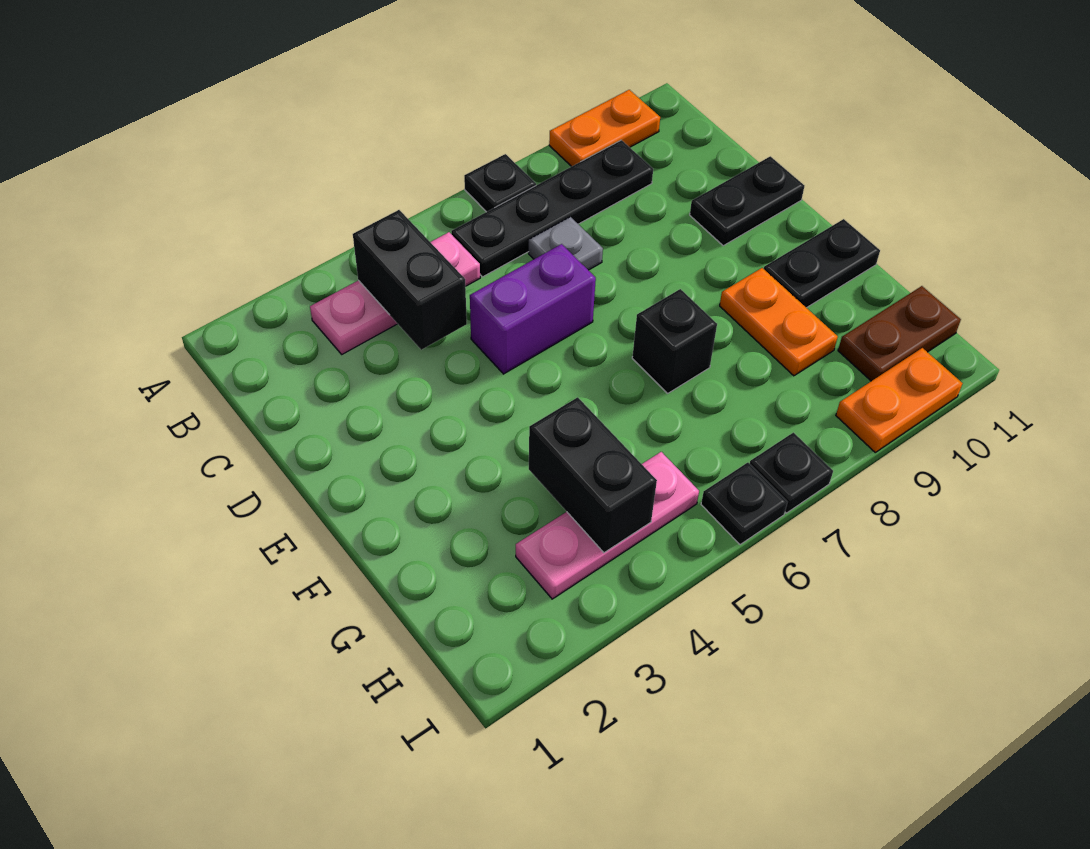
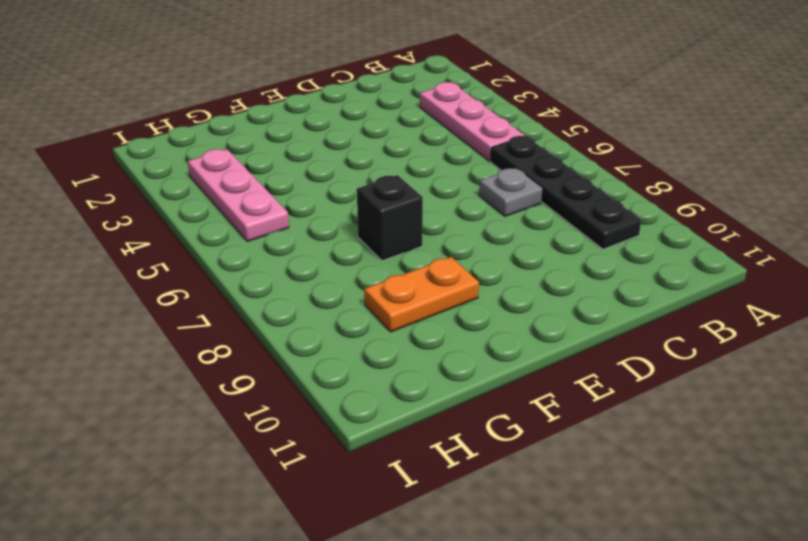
none -> black plate A7 level 1
none -> orange plate A9:A10 level 1
none -> purple brick D5:D6 level 1

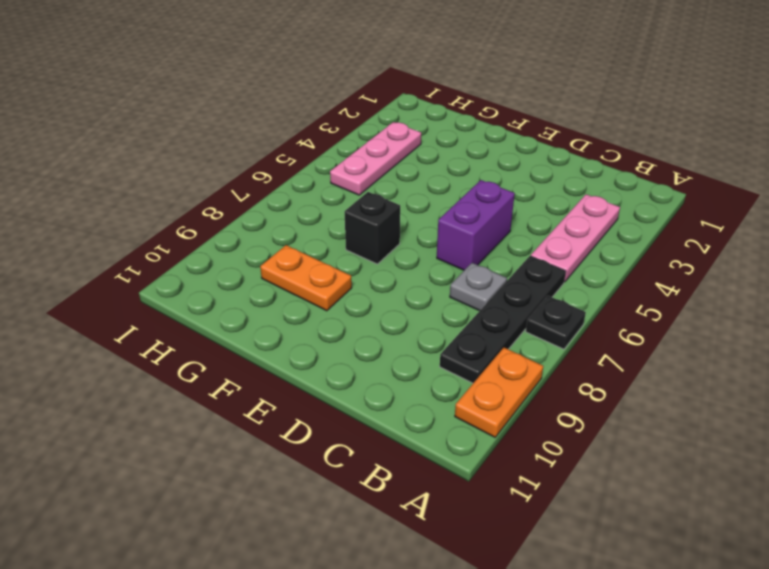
none -> black plate D10:D11 level 1
none -> black plate F10:F11 level 1
none -> brown plate H10:H11 level 1

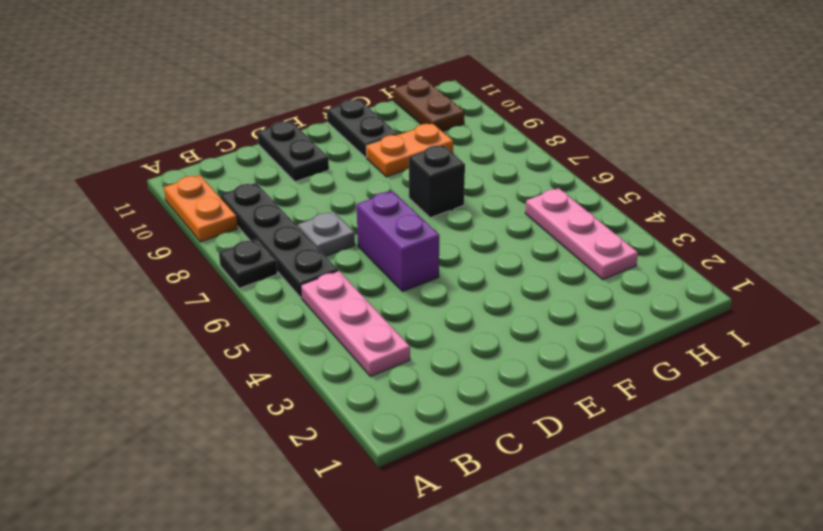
none -> black plate I6 level 1
none -> black plate I7 level 1
none -> orange plate I9:I10 level 1

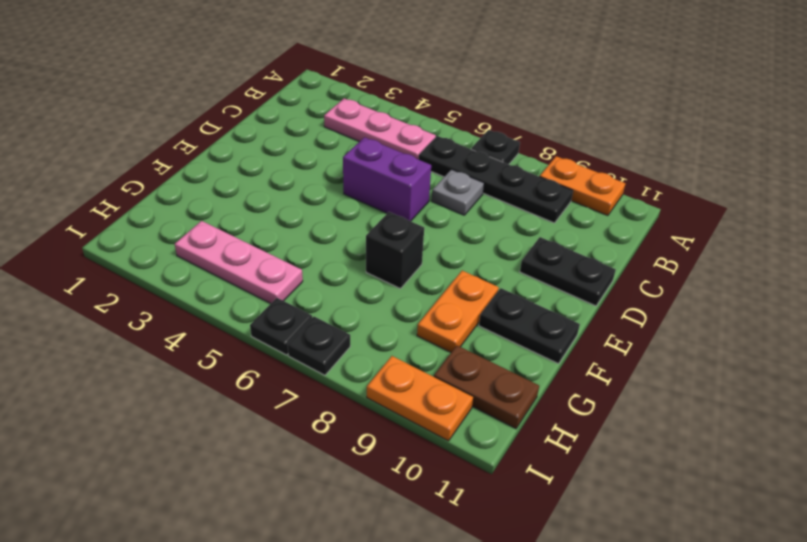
none -> black brick B4:C4 level 2
none -> black brick G4:H4 level 2

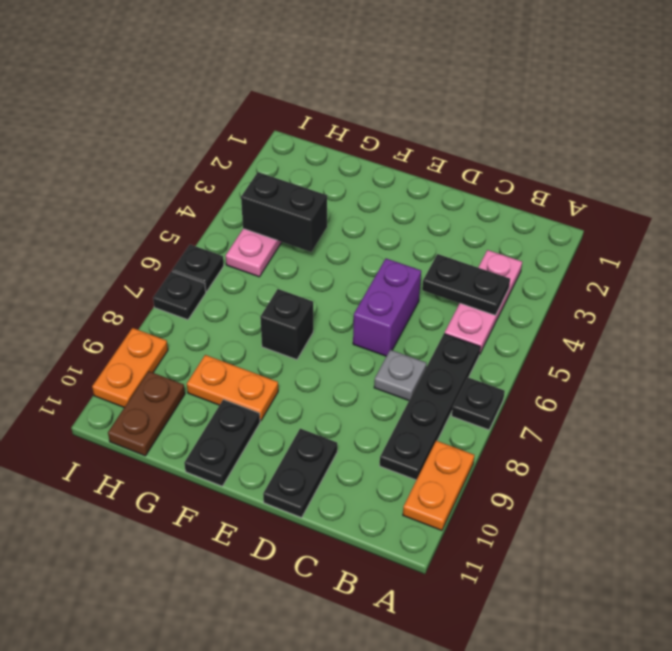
black plate B4:C4 level 2 -> black brick B4:C4 level 2

